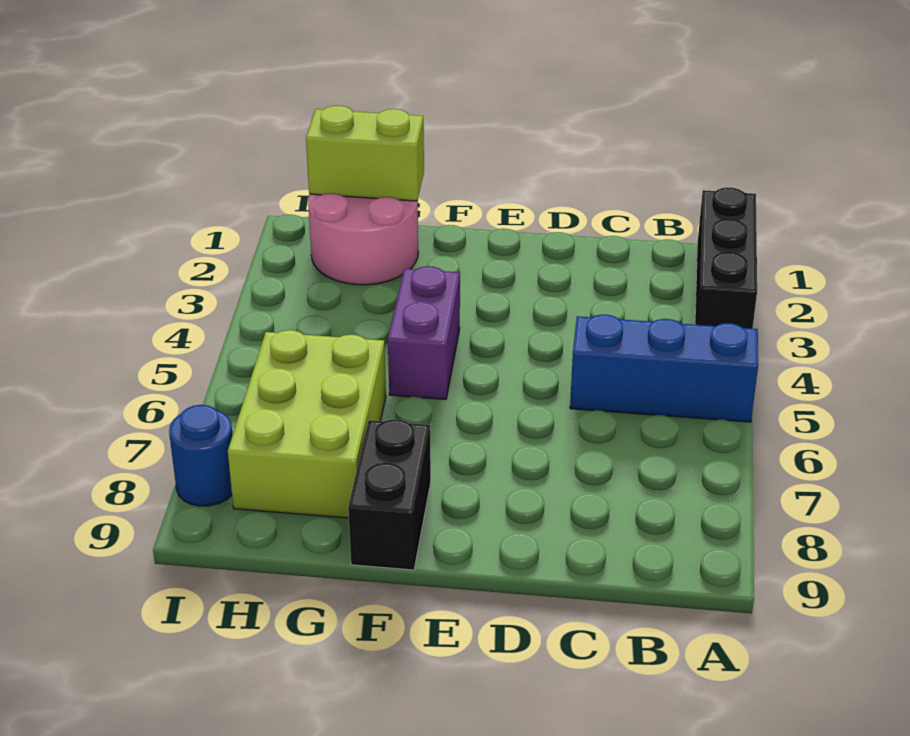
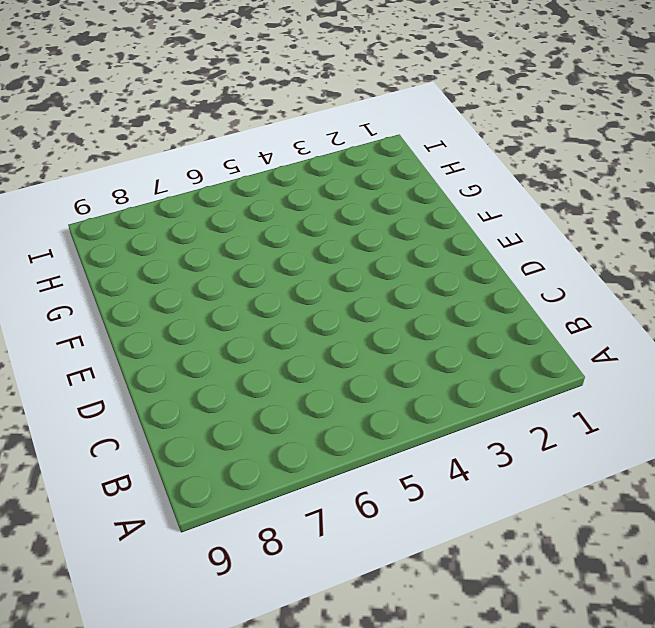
none -> black brick A1:A3 level 1
none -> blue brick A5:C5 level 1

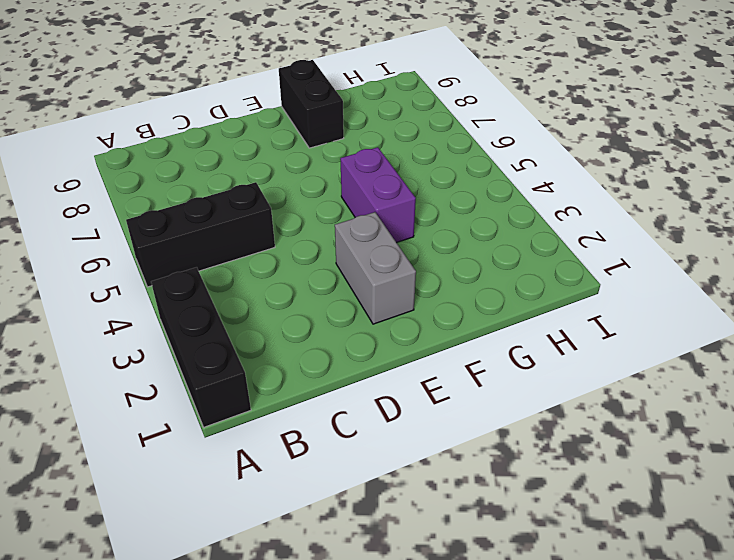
black brick A5:C5 level 1 -> blue brick A5:C5 level 1
grey brick E2:E3 level 1 -> none
none -> pink round brick G1:H2 level 1
none -> lime brick G6:H8 level 1

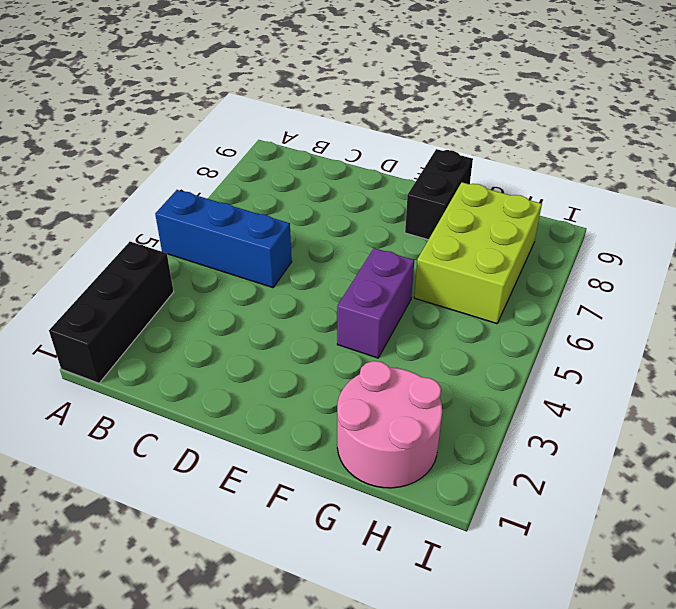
none -> blue round brick I8 level 1
none -> lime brick G1:H1 level 2

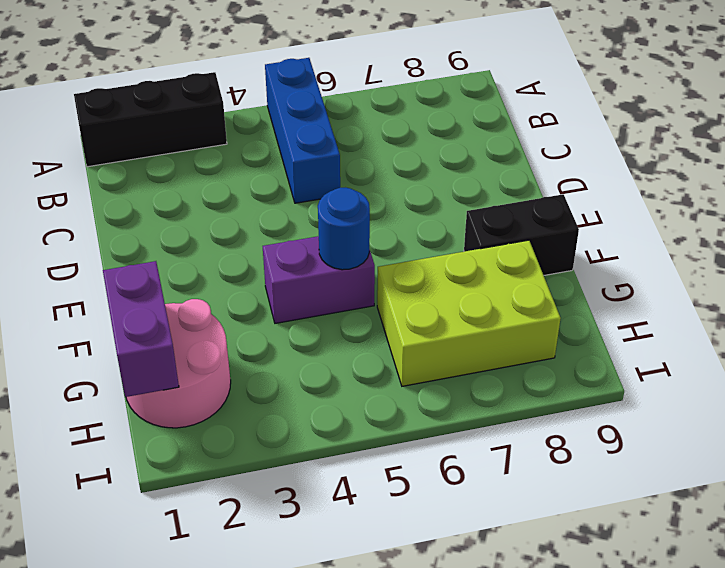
blue round brick F5 level 2 -> blue round brick I8 level 1
purple brick G1:H1 level 2 -> lime brick G1:H1 level 2

